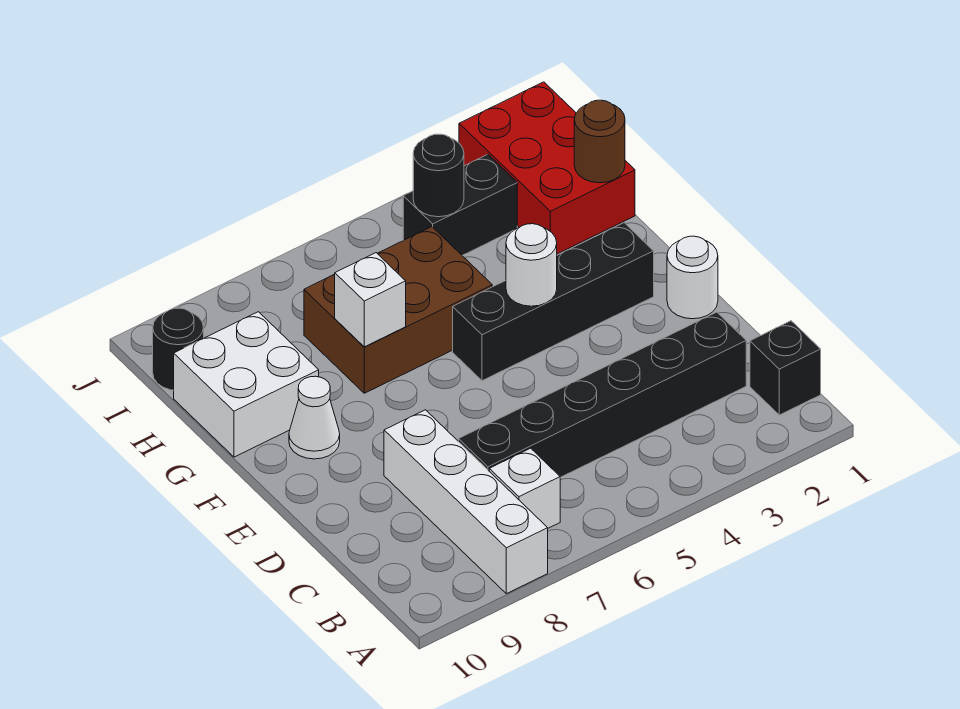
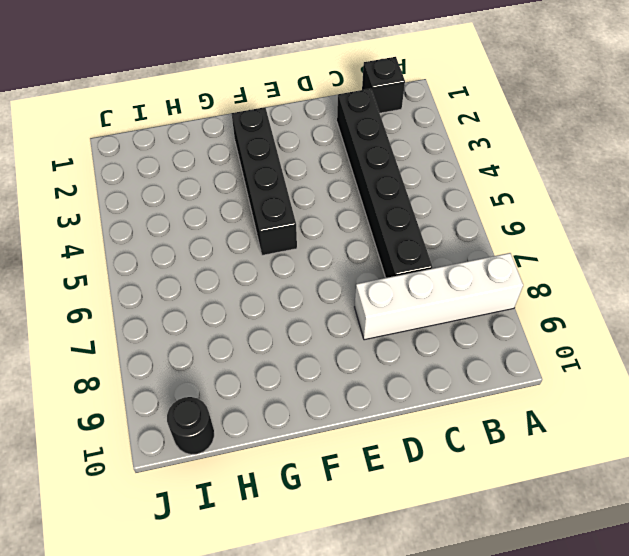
none -> white brick B7 level 1
none -> white round brick E1 level 1
none -> white cone F9 level 1

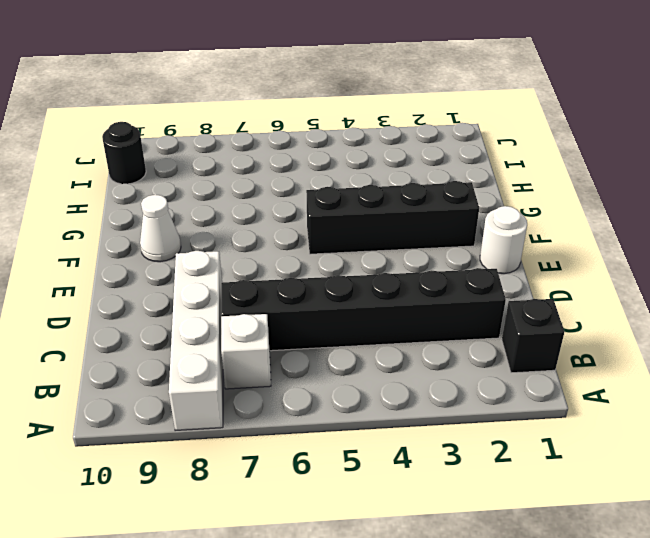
none -> brown brick G5:H7 level 1
none -> white brick G9:H10 level 1
none -> red brick H1:J2 level 1

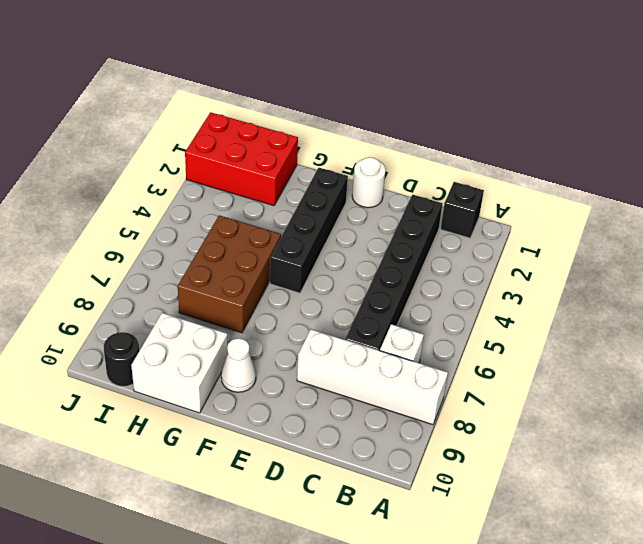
none -> black brick I3:I4 level 1
none -> white round brick F4 level 2
none -> white brick G7 level 2

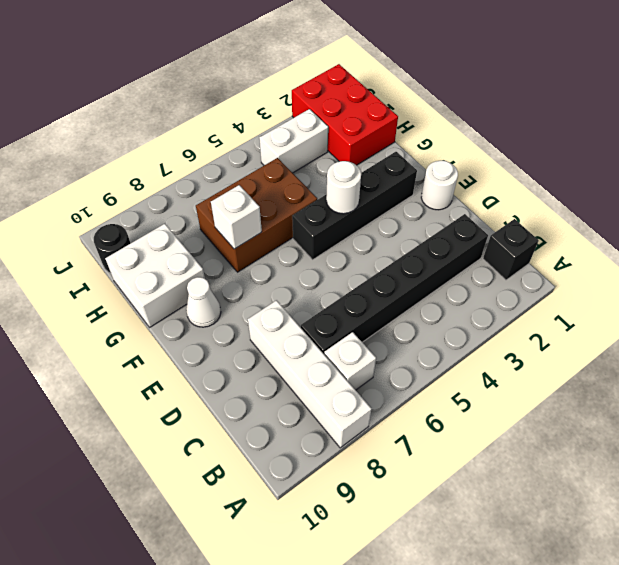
white brick I3:I4 level 1 -> black brick I3:I4 level 1
none -> brown round brick H1 level 2
none -> black round brick I4 level 2

